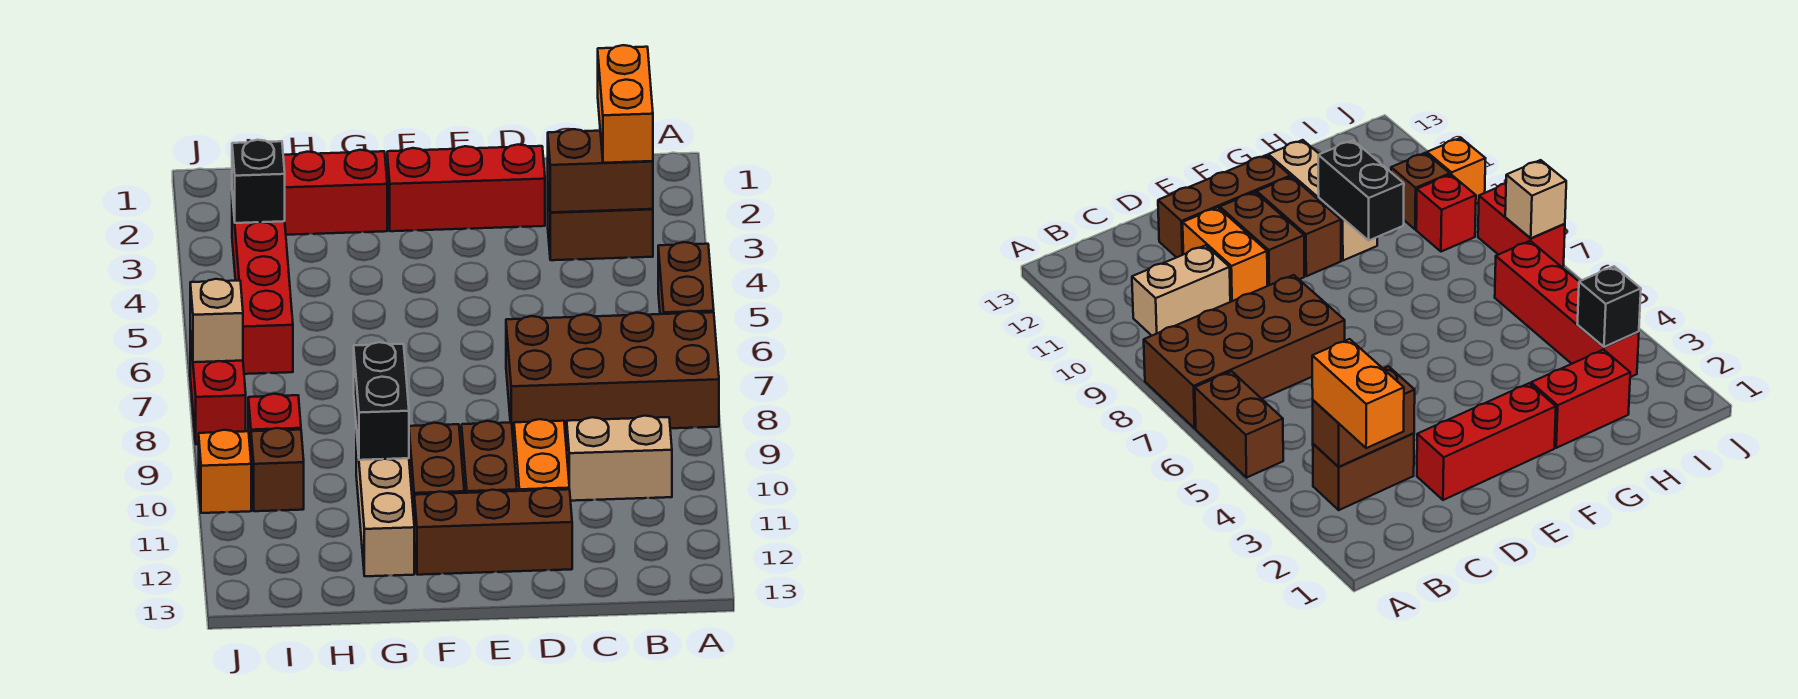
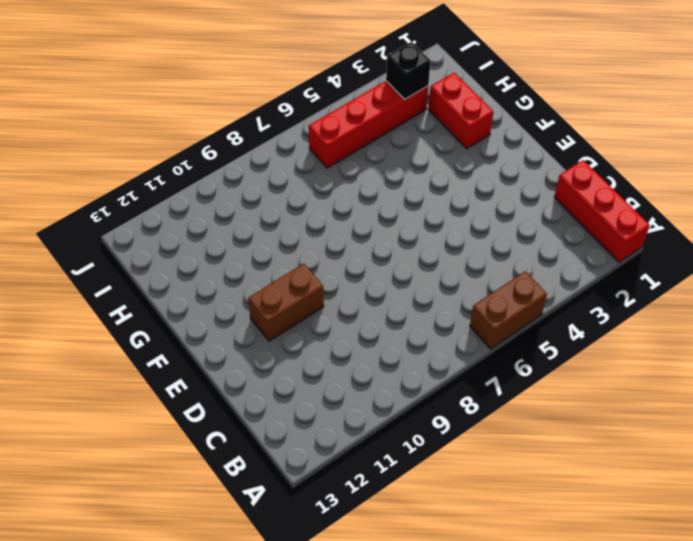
red brick A1:C1 level 1 -> red brick D2:F2 level 1
none -> brown brick A7:D8 level 1
none -> brown brick B3:C3 level 1
none -> tan brick B10:C10 level 1

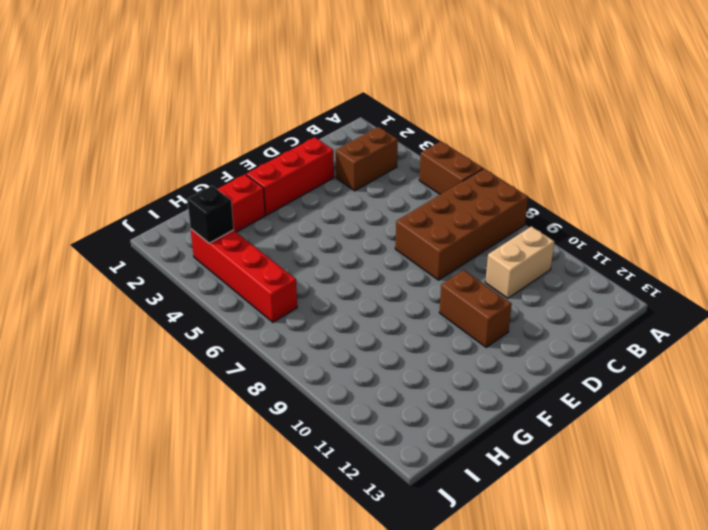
none -> orange brick D10:D11 level 1
none -> brown brick D12:F12 level 1
none -> brown brick F10:F11 level 1

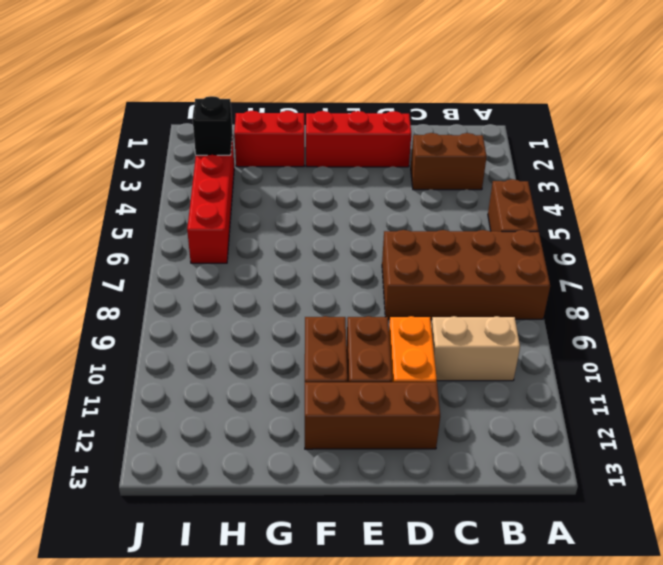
none -> tan brick G10:G12 level 1
none -> red brick I9 level 1
none -> brown brick I10 level 1

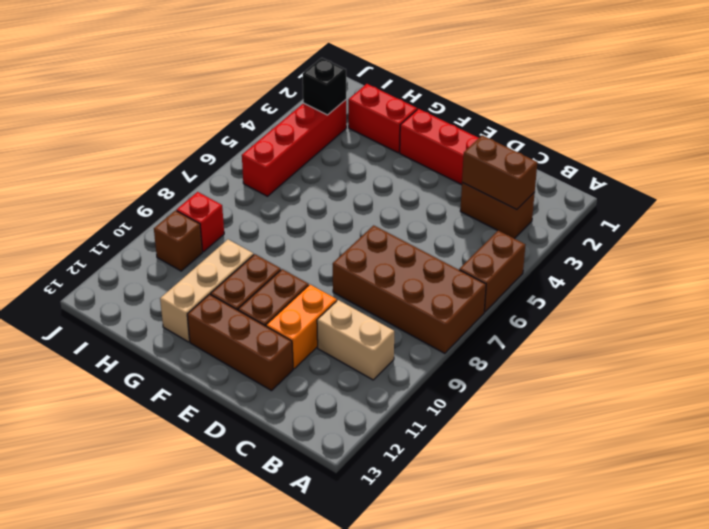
none -> red brick J7:J8 level 1
none -> orange brick J10 level 1
none -> black brick G9:G10 level 2

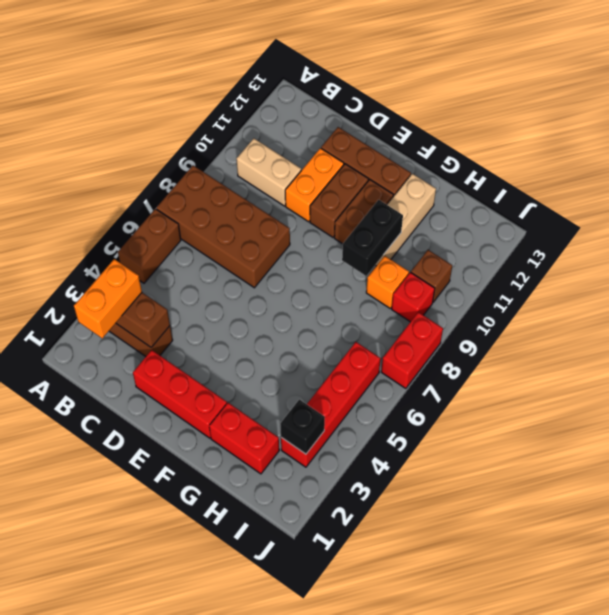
orange brick H9 level 1 -> orange brick J10 level 1
none -> tan brick J7 level 2

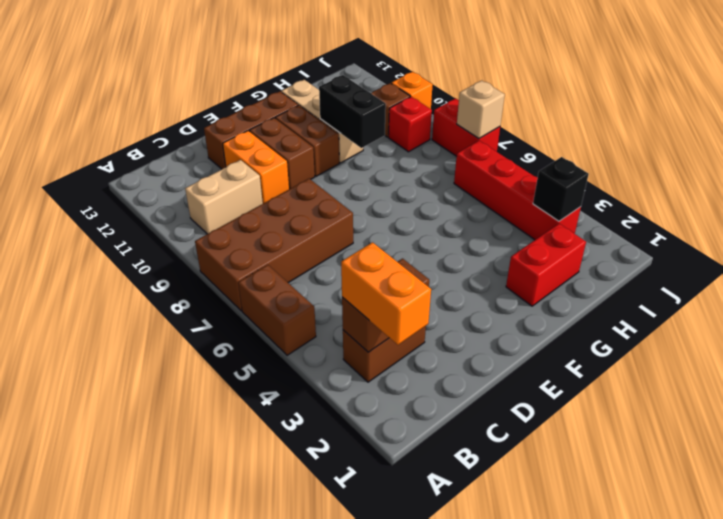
none -> red brick D2:F2 level 1

